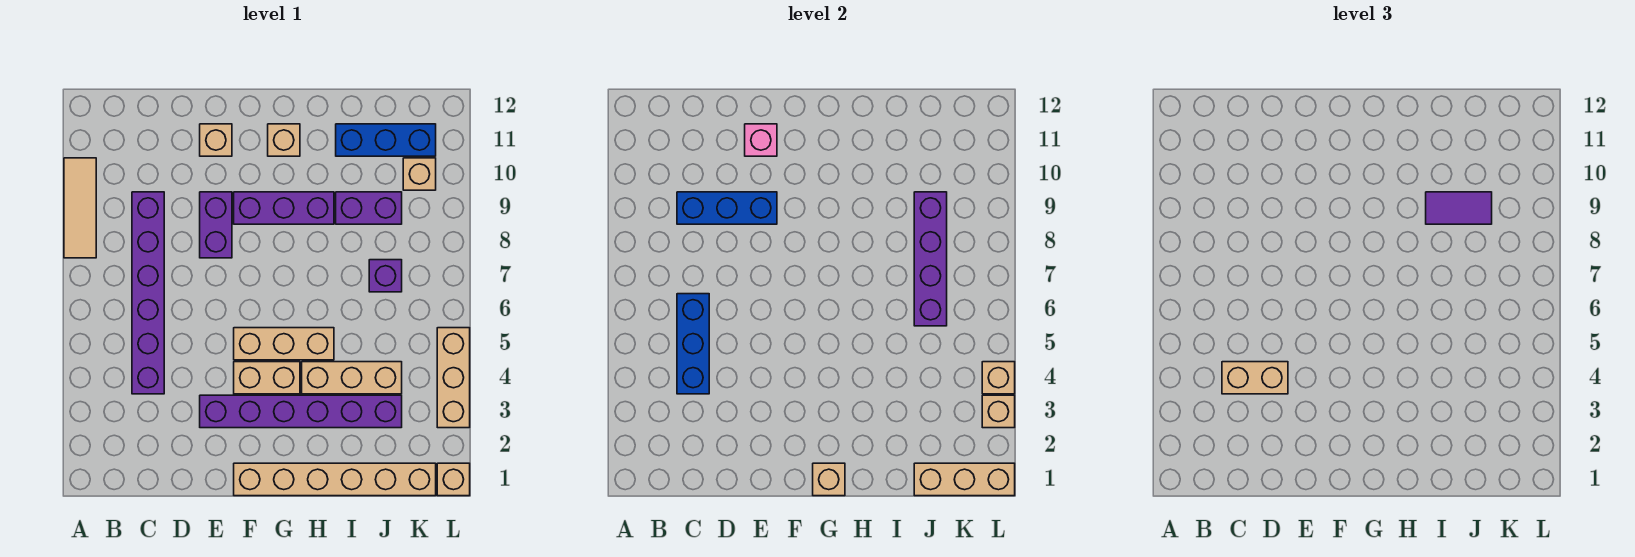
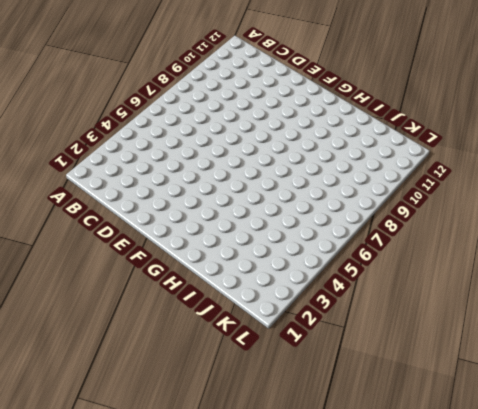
none -> tan tile A8:A10 level 1
none -> purple brick C4:C9 level 1
none -> purple brick E3:J3 level 1

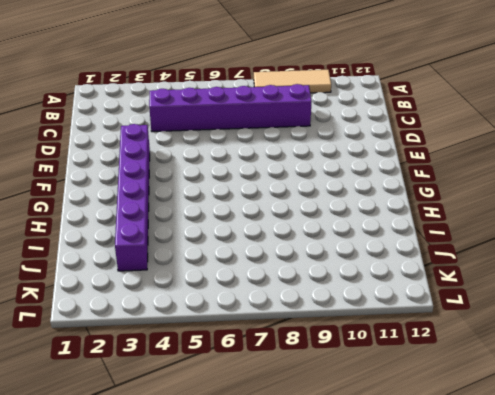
none -> purple brick E8:E9 level 1
none -> tan brick E11 level 1
none -> tan brick F1:K1 level 1

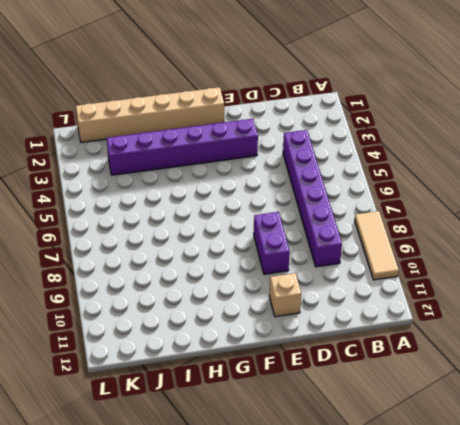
none -> tan brick F4:G4 level 1
none -> tan brick F5:H5 level 1
none -> purple brick F9:H9 level 1

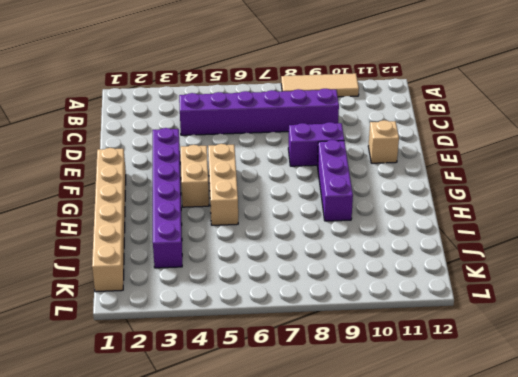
none -> tan brick G11 level 1
none -> tan brick H4:J4 level 1
none -> purple brick I9:J9 level 1

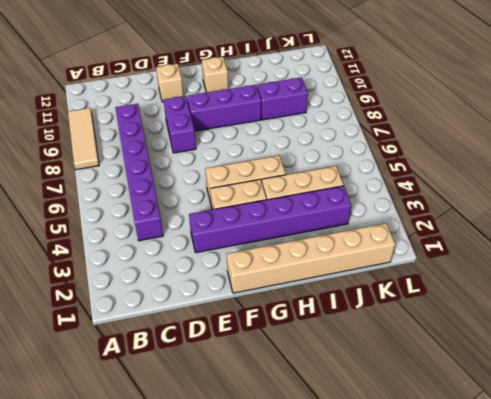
none -> blue brick I11:K11 level 1
none -> purple brick J7 level 1
none -> tan brick K10 level 1

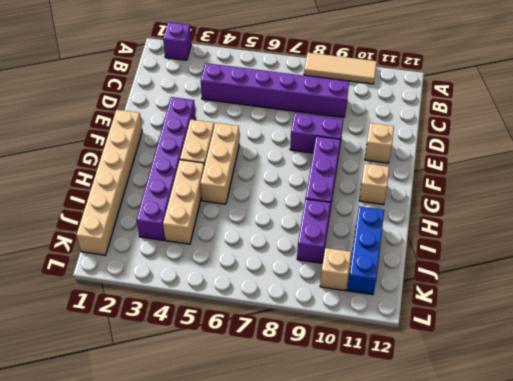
purple brick A2 level 1 -> purple brick J7 level 1
none -> tan brick L1 level 1
none -> tan brick L3:L5 level 1
none -> blue brick C4:C6 level 2

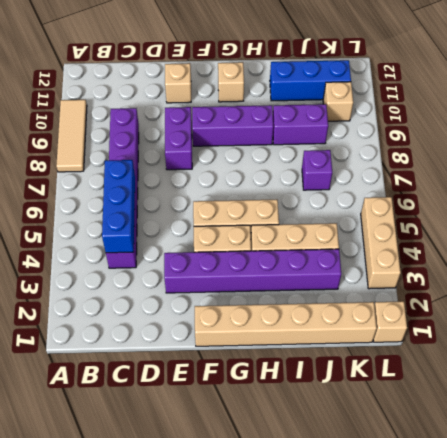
none -> blue brick C9:E9 level 2
none -> pink brick E11 level 2
none -> tan brick G1 level 2

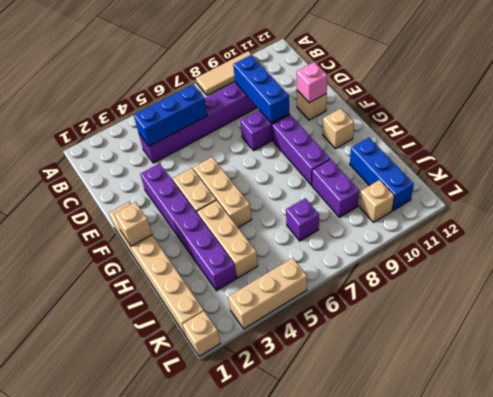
none -> tan brick J1:L1 level 2
none -> purple brick J6:J9 level 2
none -> tan brick L3 level 2

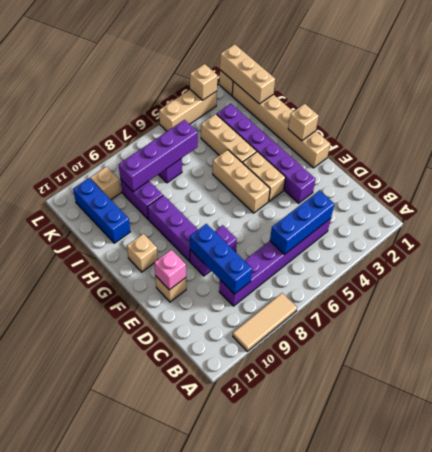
none -> tan brick L4 level 2
none -> tan brick C4:D4 level 3
none -> purple tile I9:J9 level 3

